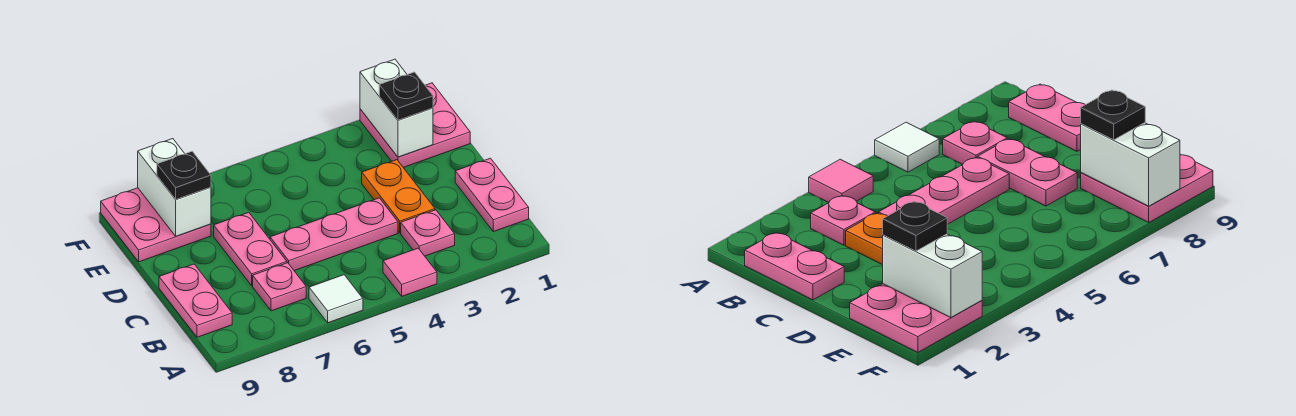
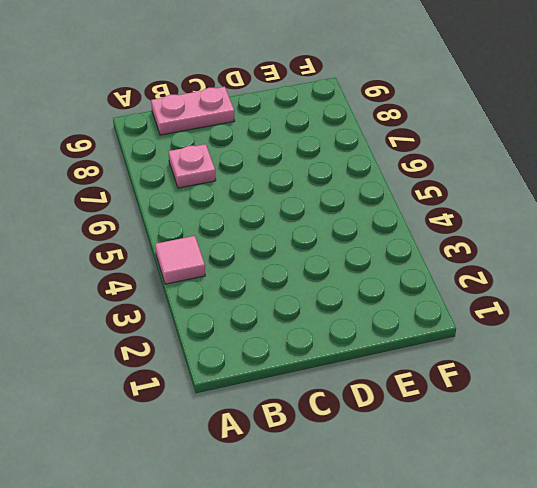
none -> white tile A6 level 1
none -> pink plate B1:C1 level 1
none -> pink plate B3 level 1

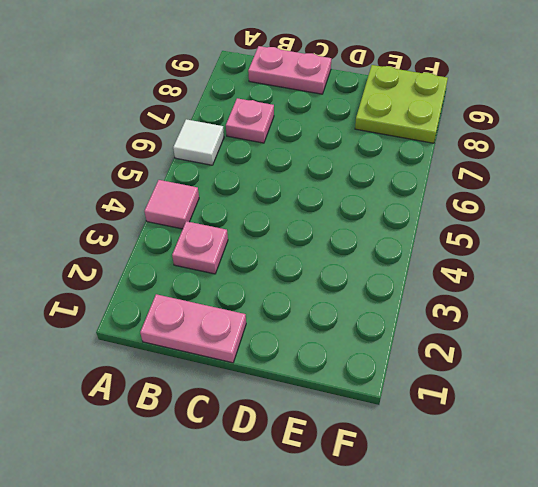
lime plate E8:F9 level 1 -> pink plate E8:F9 level 1
none -> orange plate C3:D3 level 1
none -> pink plate C4:C6 level 1
none -> pink plate C7:D7 level 1

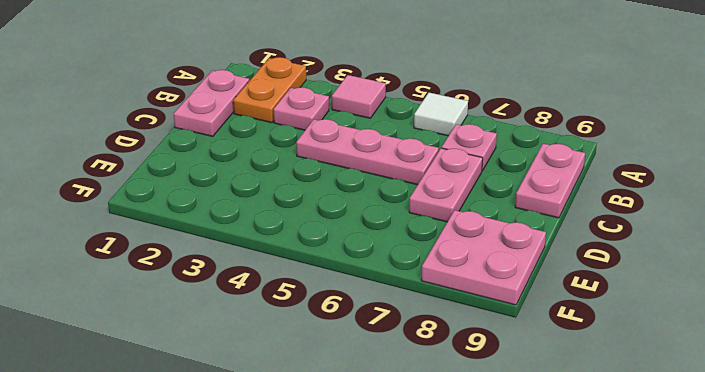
orange plate A2:B2 level 1 -> orange plate C3:D3 level 1
none -> pink plate E1:F2 level 1
none -> white brick E2:F2 level 2
none -> white brick E8:F8 level 2

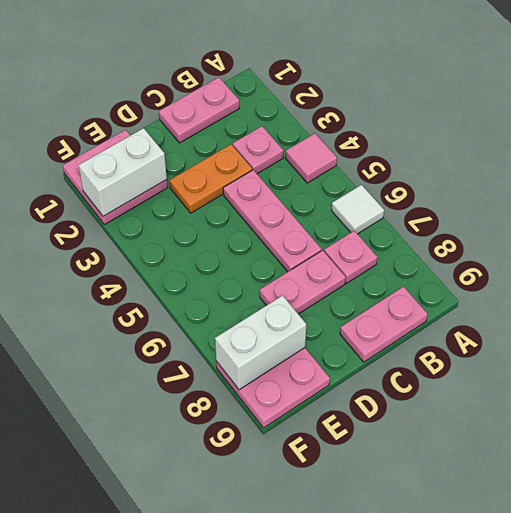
none -> black plate E2 level 3
none -> black plate E8 level 3

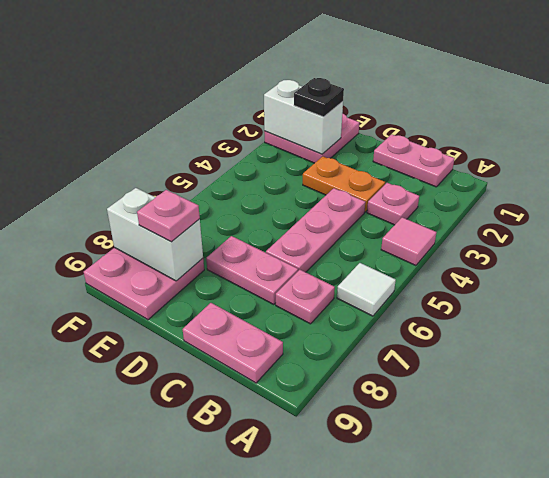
pink plate E8 level 3 -> black plate E8 level 3

